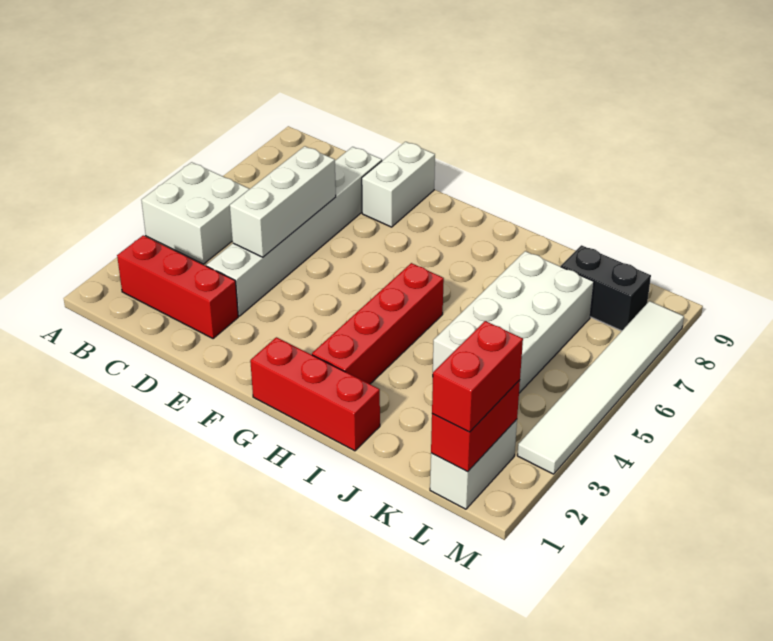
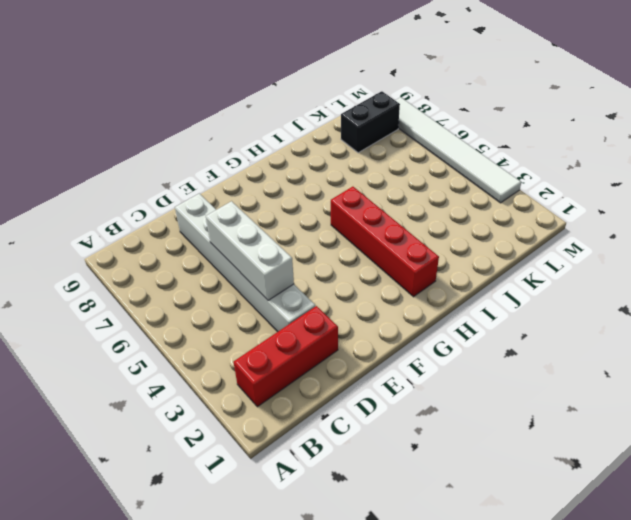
none -> white brick A4:B5 level 1
none -> white brick E8:E9 level 1
none -> red brick G1:I1 level 1

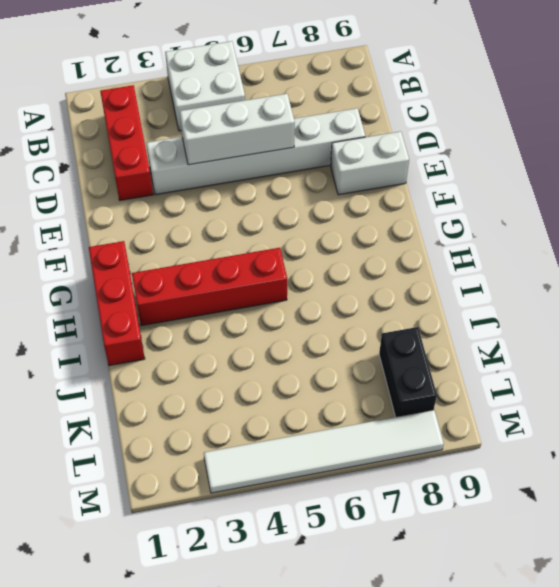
none -> white brick J4:K7 level 1
none -> white brick L1:L2 level 1
none -> red brick L1:L2 level 2

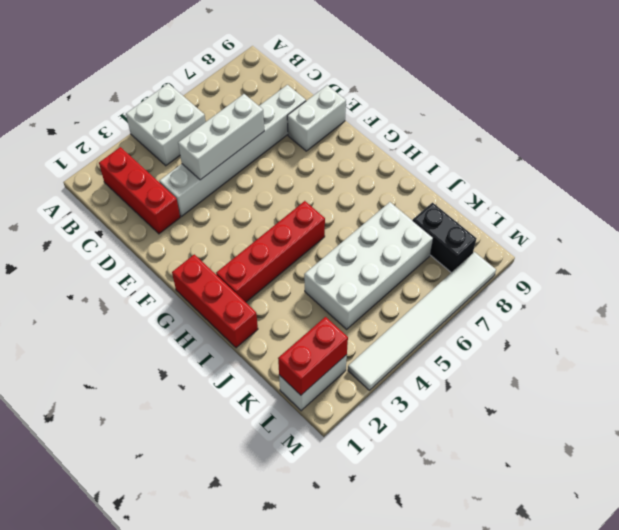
none -> red brick L1:L2 level 3

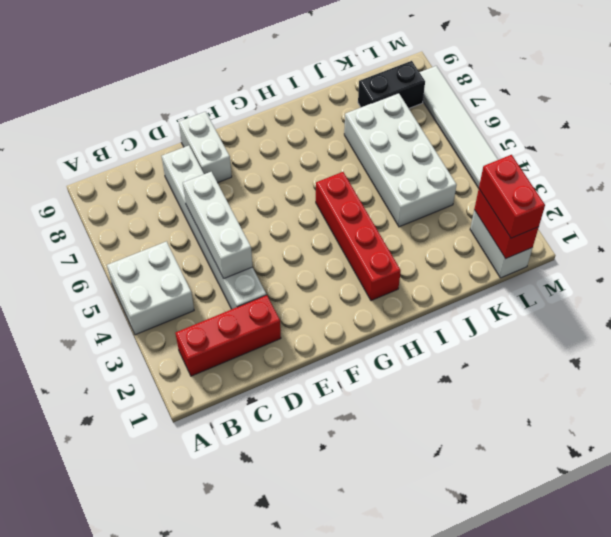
none -> red brick G1:I1 level 1

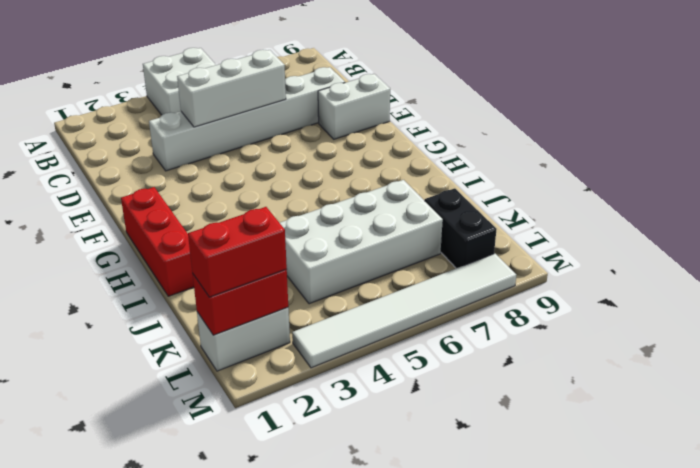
none -> red brick B2:D2 level 1
none -> red brick H2:H5 level 1

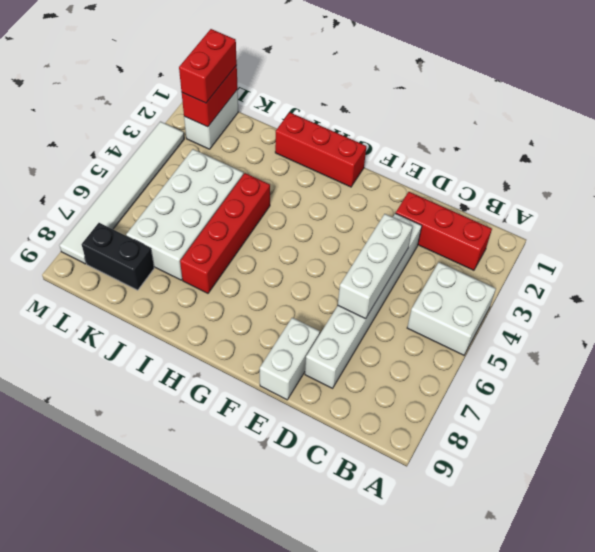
red brick I4:I7 level 1 -> red brick H2:H5 level 1

